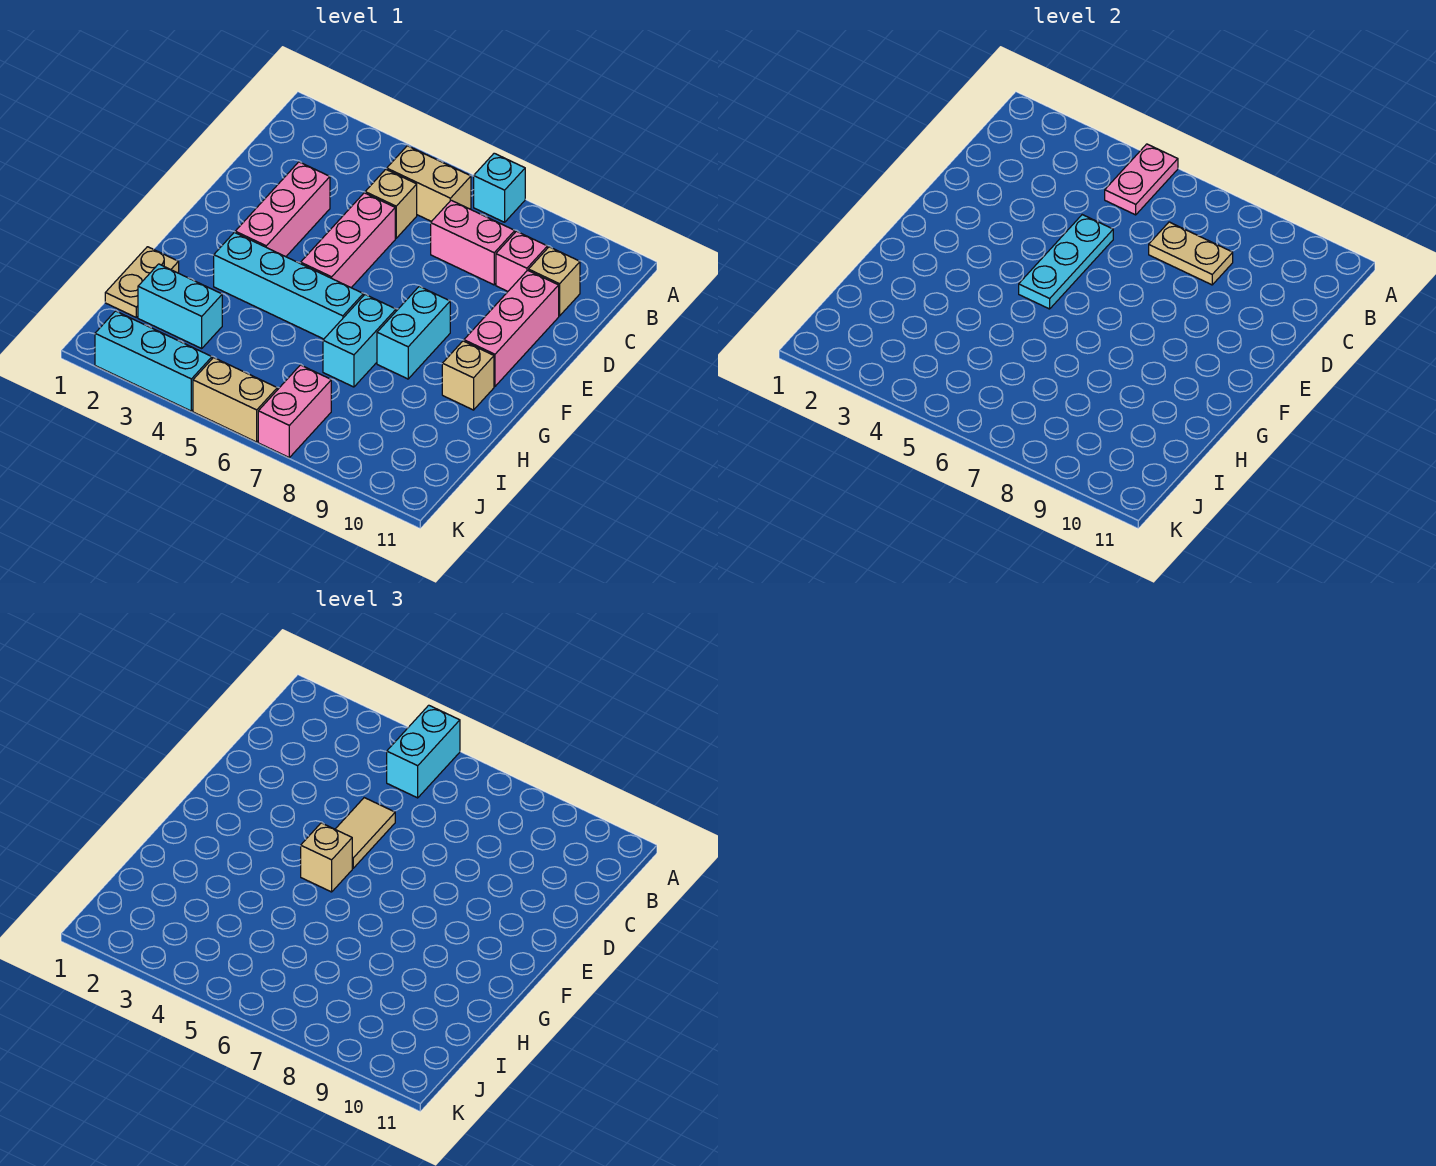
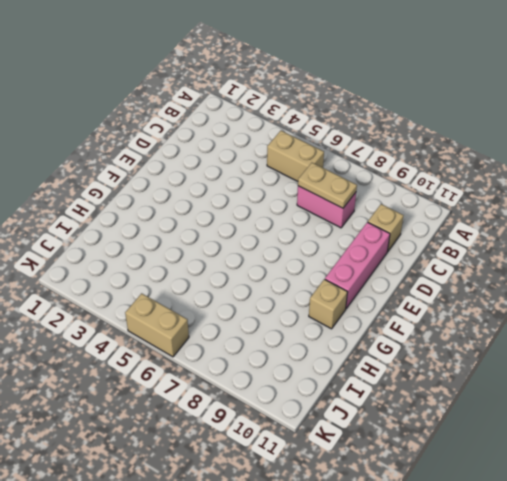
none -> cyan brick A7 level 1
none -> tan brick C5 level 1
none -> pink brick C9 level 1

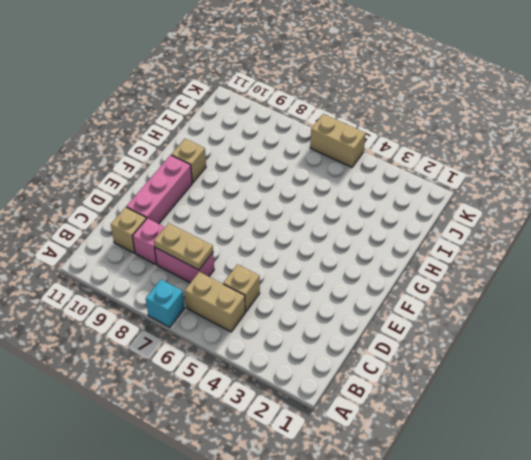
none -> pink brick D3:F3 level 1
none -> pink brick D5:F5 level 1
none -> cyan brick F8:G8 level 1

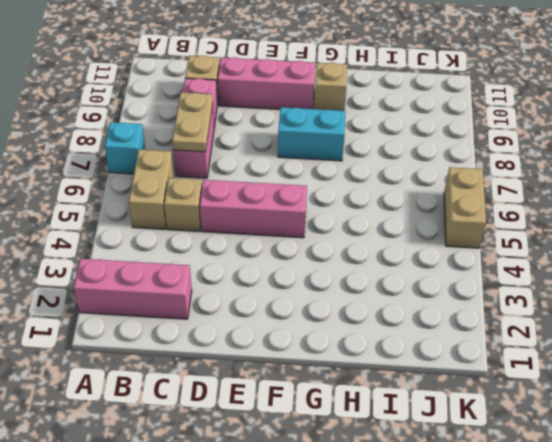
pink brick A2:C2 level 1 -> pink brick D3:F3 level 1
none -> cyan brick G3:G6 level 1
none -> cyan brick G7:H7 level 1
none -> tan plate H1:I1 level 1

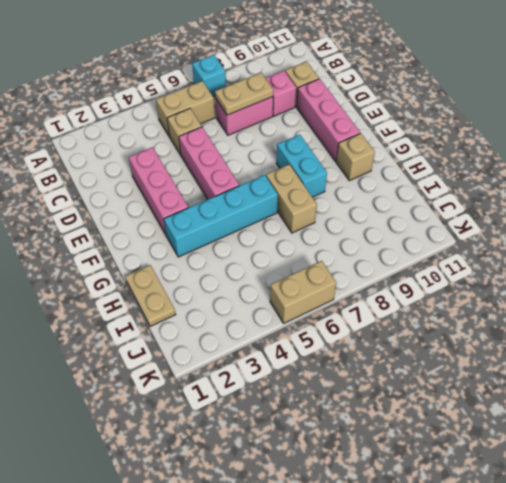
tan brick G7:H7 level 1 -> cyan brick G7:H7 level 1
none -> cyan brick I2:I3 level 1
none -> pink brick J7:K7 level 1
none -> cyan brick K2:K4 level 1

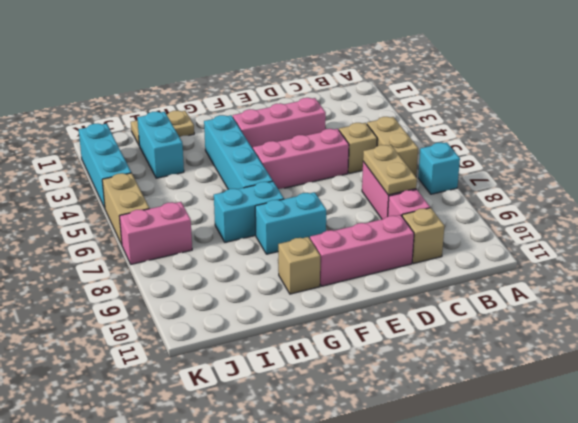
none -> pink plate A5:B5 level 2
none -> cyan plate D5:F5 level 2
none -> cyan brick A5:B5 level 3

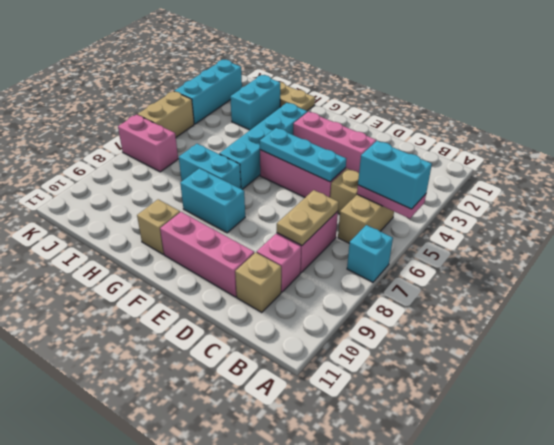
none -> tan tile D5:E5 level 3
none -> tan brick F5 level 3

